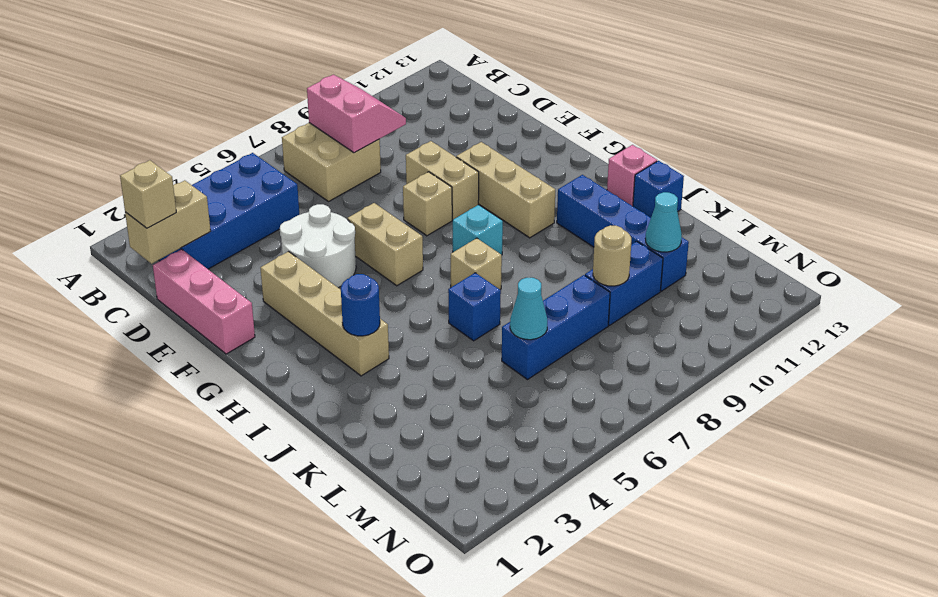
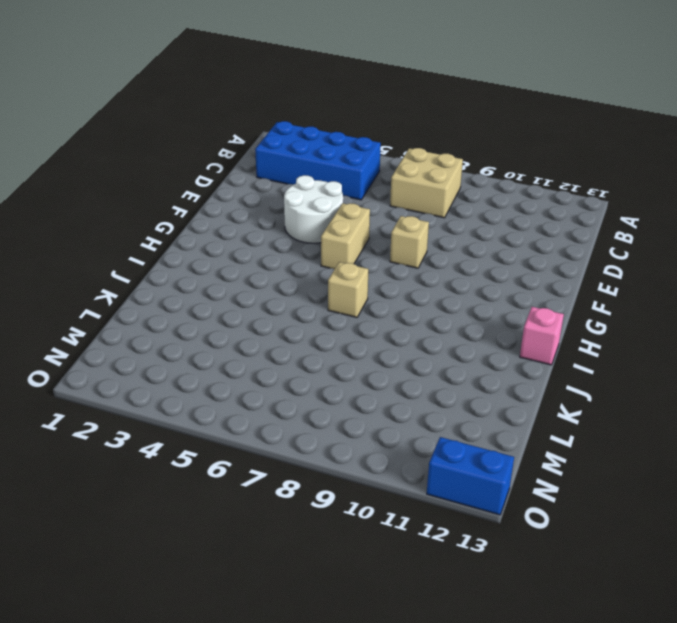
blue brick O12:O13 level 1 -> blue brick L9:L10 level 1
none -> pink brick D1:F1 level 1
none -> tan brick E9:F9 level 1
none -> tan brick F3:I3 level 1

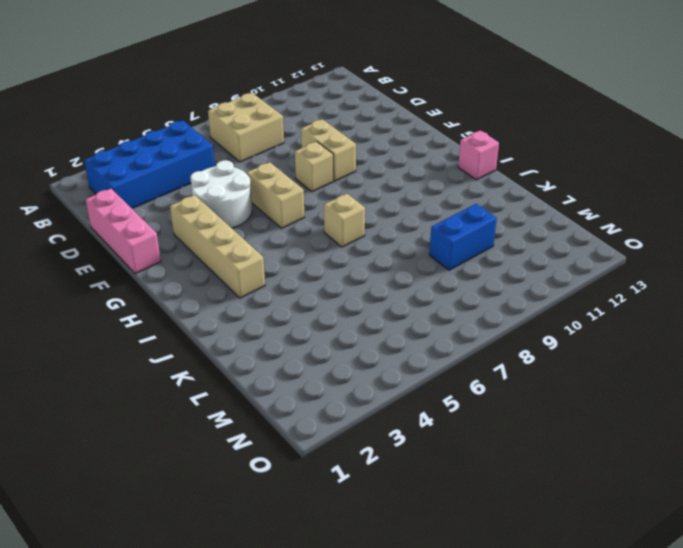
none -> tan brick F10:H10 level 1
none -> cyan brick H8 level 1
none -> blue brick I11:L11 level 1

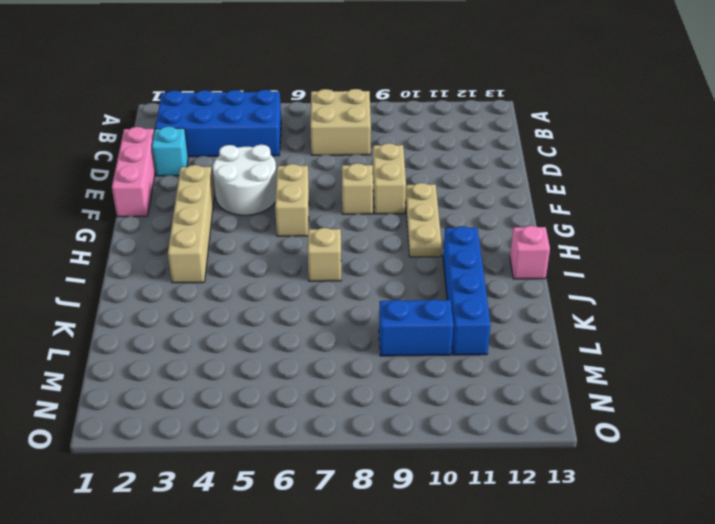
cyan brick D2 level 1 -> cyan brick H8 level 1
tan plate F10:H10 level 1 -> tan brick F10:H10 level 1
none -> blue brick J6 level 1
none -> blue brick J13 level 1
none -> blue brick L6:L8 level 1

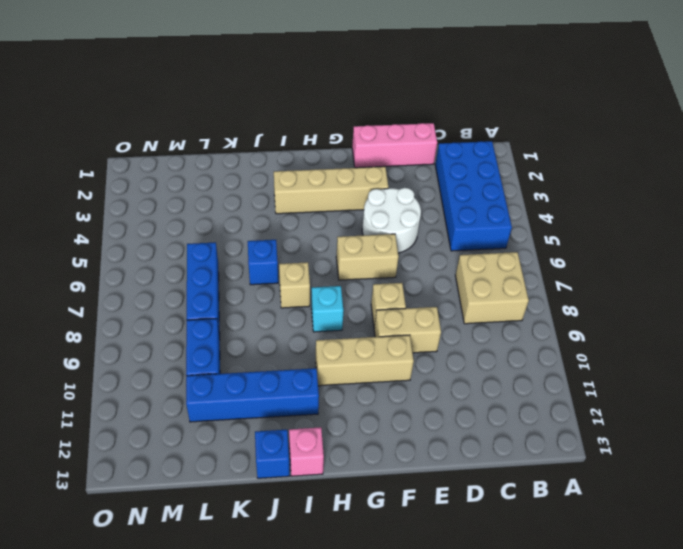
none -> pink slope B8:C9 level 2 top 8
none -> tan brick C1:C2 level 2
none -> blue round brick I3 level 2

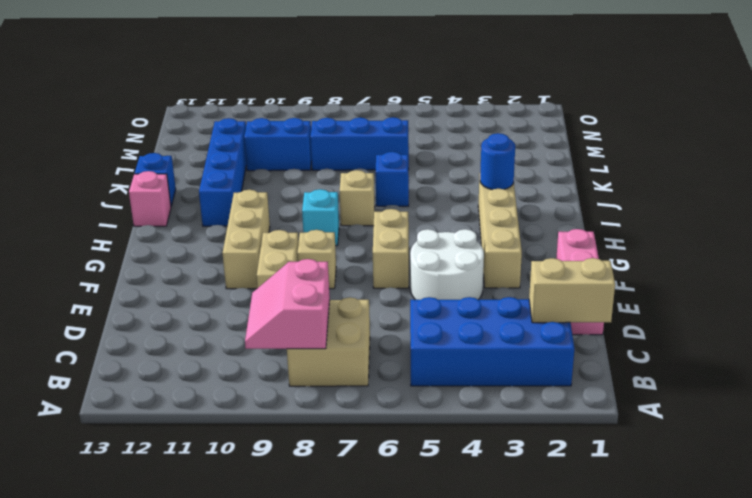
none -> cyan cone L6 level 2
none -> tan round brick L9 level 2
none -> cyan cone L11 level 2

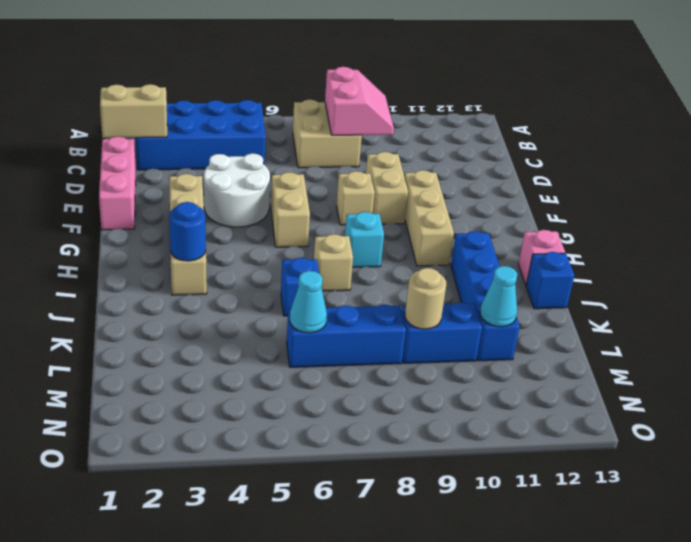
none -> tan brick C1 level 3

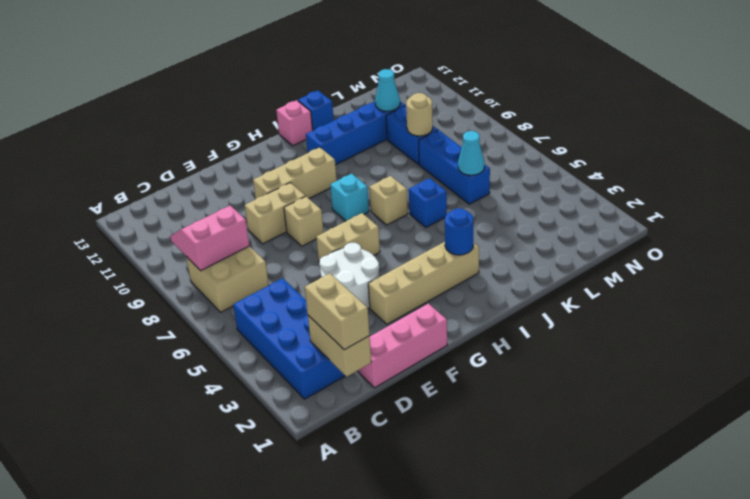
tan brick C1:C2 level 3 -> tan brick C1 level 3

